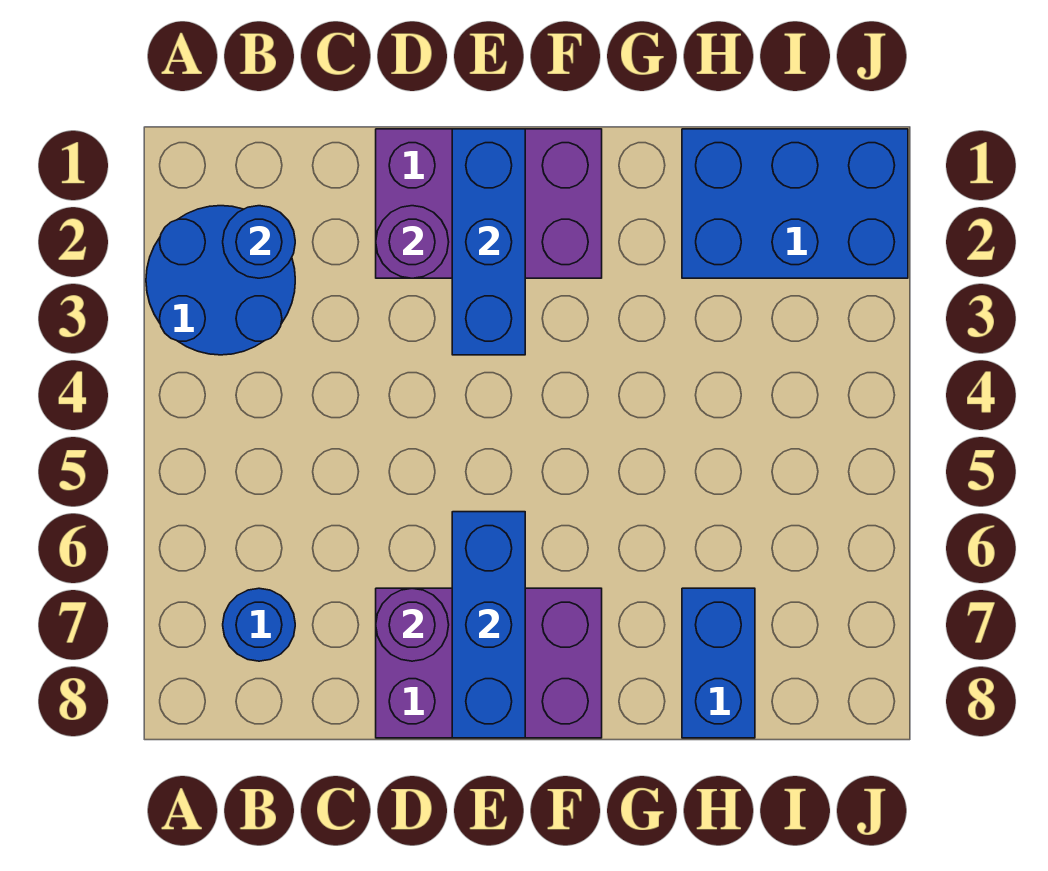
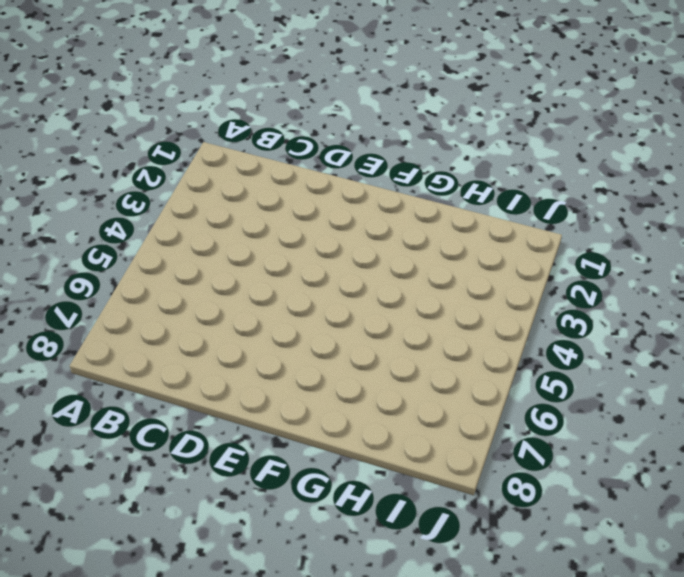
none -> blue round brick A2:B3 level 1
none -> blue round brick B7 level 1

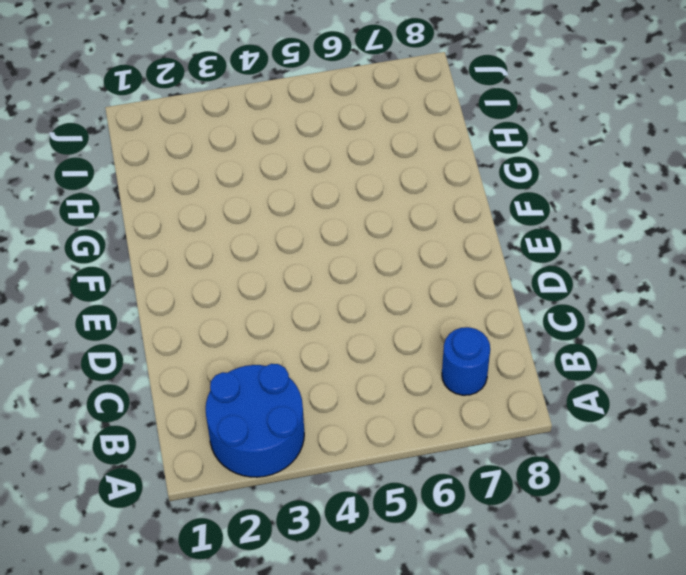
none -> purple brick D1:F2 level 1
none -> purple brick D7:F8 level 1

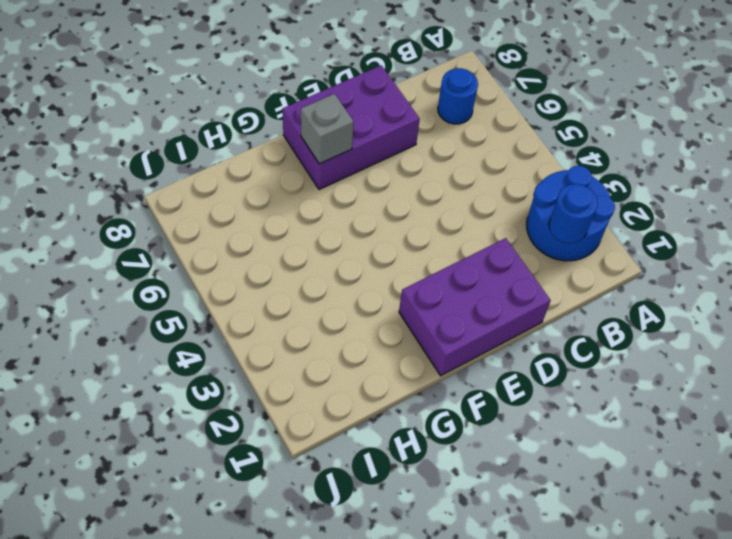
grey brick F7 level 2 -> none
none -> blue brick H1:J2 level 1
none -> blue brick H7:H8 level 1

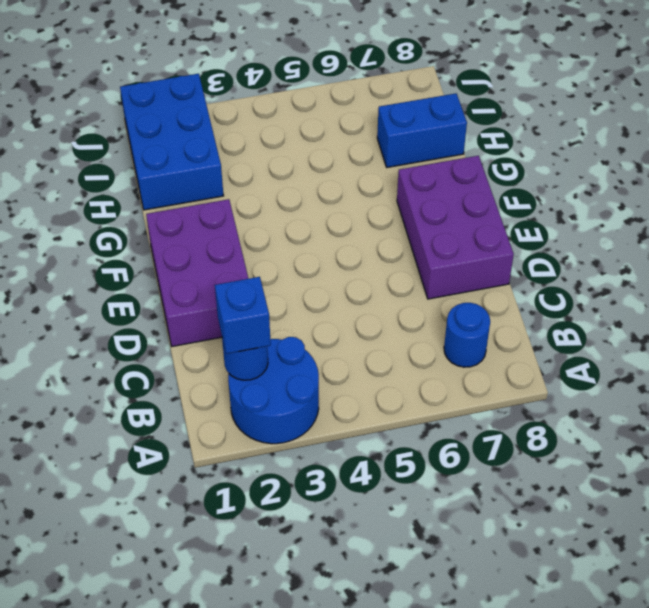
blue brick B2 level 3 -> none
none -> purple round brick D2 level 2
none -> purple round brick D7 level 2

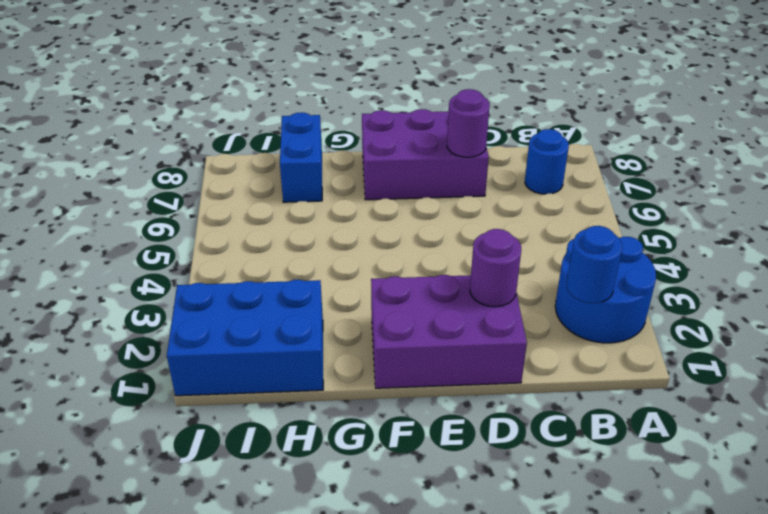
none -> blue brick E1:E3 level 2
none -> blue brick E6:E8 level 2

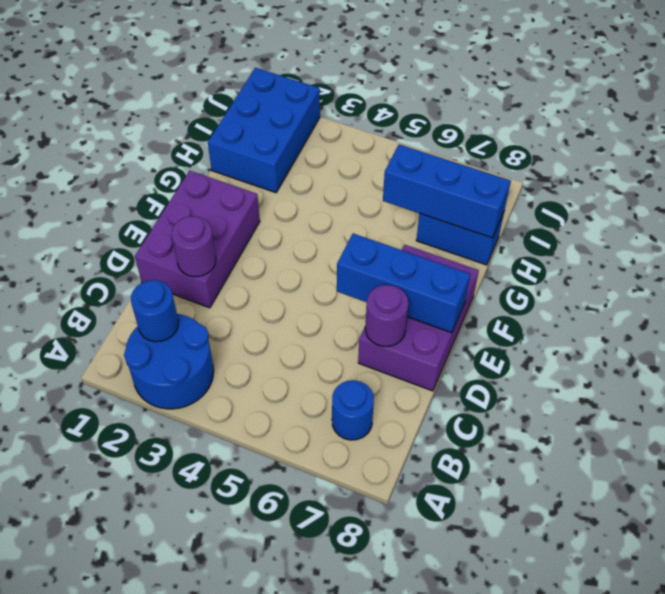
blue brick H6:H8 level 2 -> blue brick E1:E3 level 2

